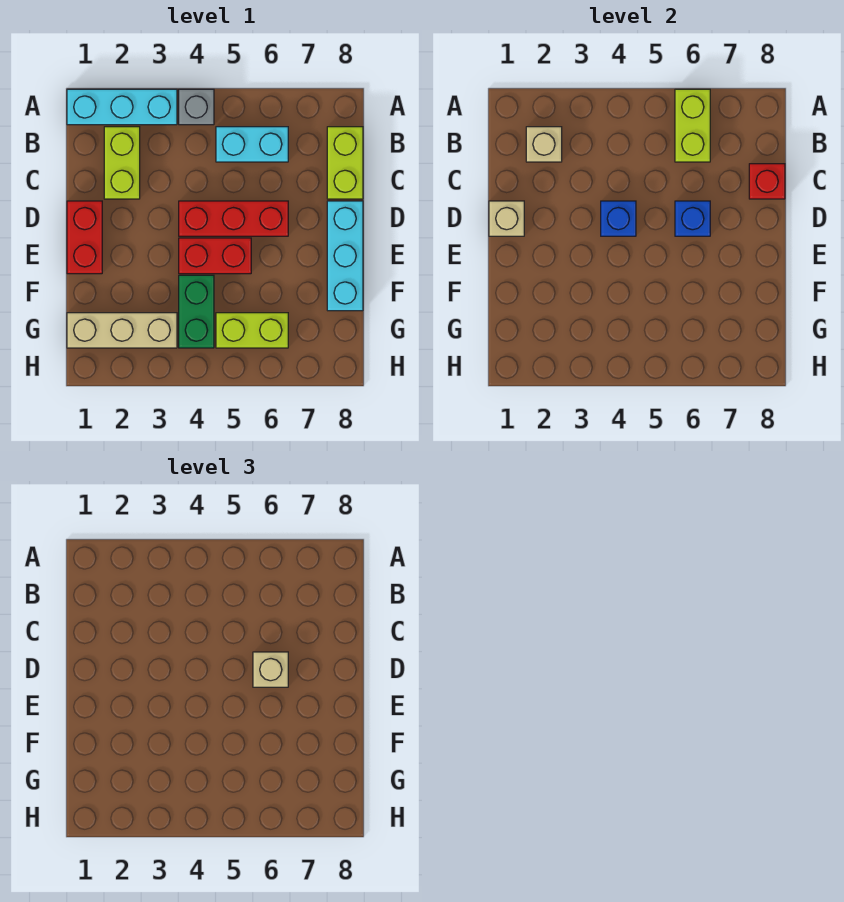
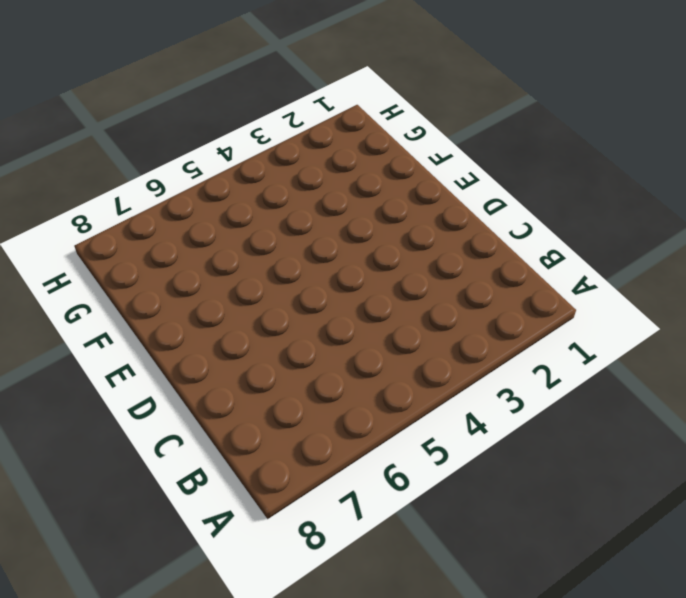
none -> cyan brick A1:A3 level 1
none -> grey brick A4 level 1
none -> lime brick B2:C2 level 1

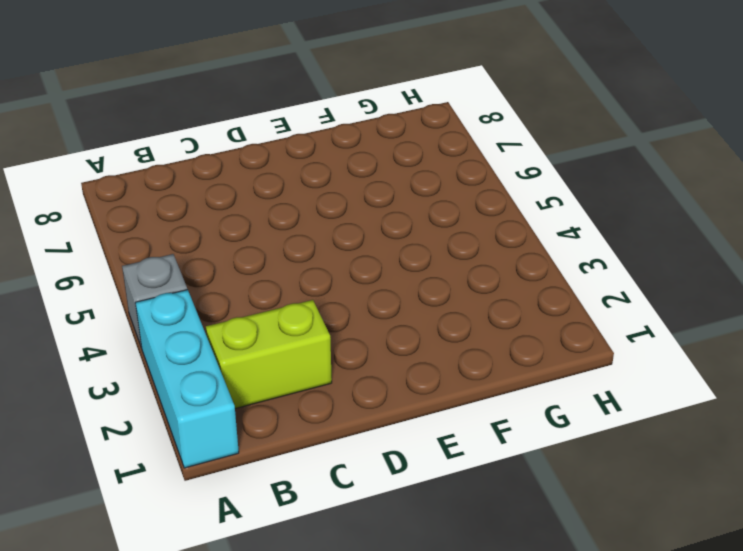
none -> cyan brick B5:B6 level 1
none -> lime brick B8:C8 level 1
none -> red brick D1:E1 level 1

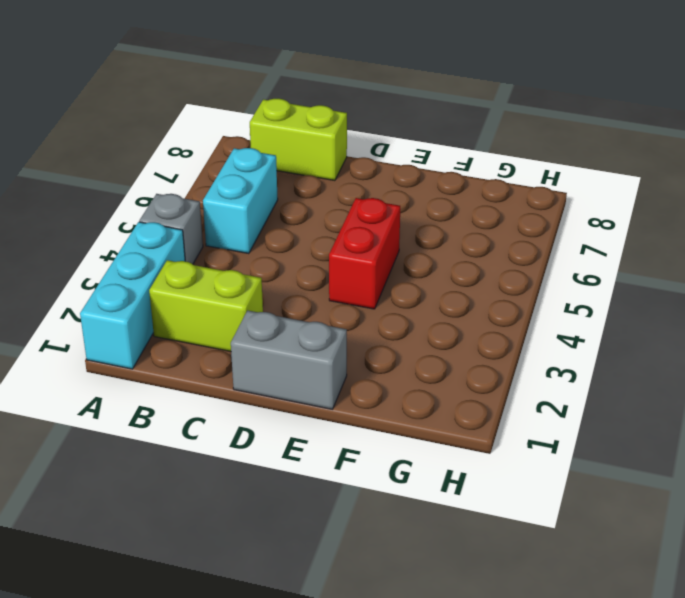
grey brick D1:E1 level 1 -> red brick D1:E1 level 1
none -> red brick D4:D6 level 1
none -> cyan brick D8:F8 level 1
none -> green brick F4:G4 level 1

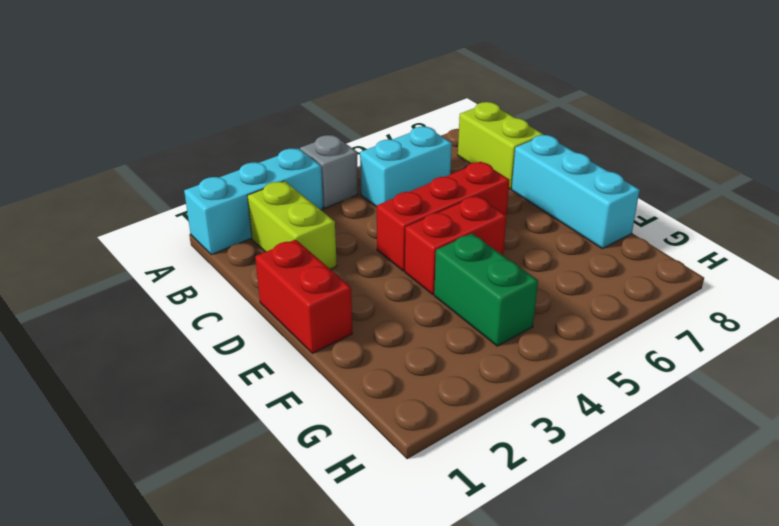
none -> tan brick G1:G3 level 1
none -> lime brick G5:G6 level 1
none -> lime brick A6:B6 level 2

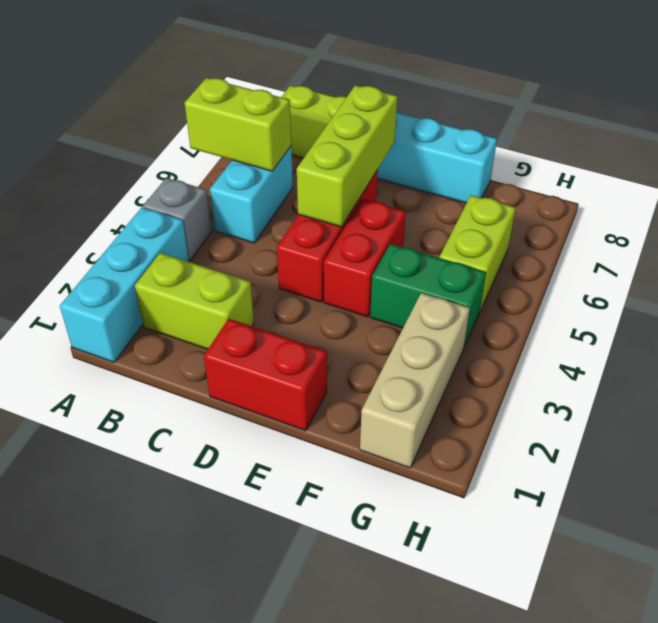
lime brick D5:D7 level 2 -> blue brick D6 level 2
none -> tan brick B2 level 2
none -> red brick C8 level 2
none -> tan brick D1 level 2

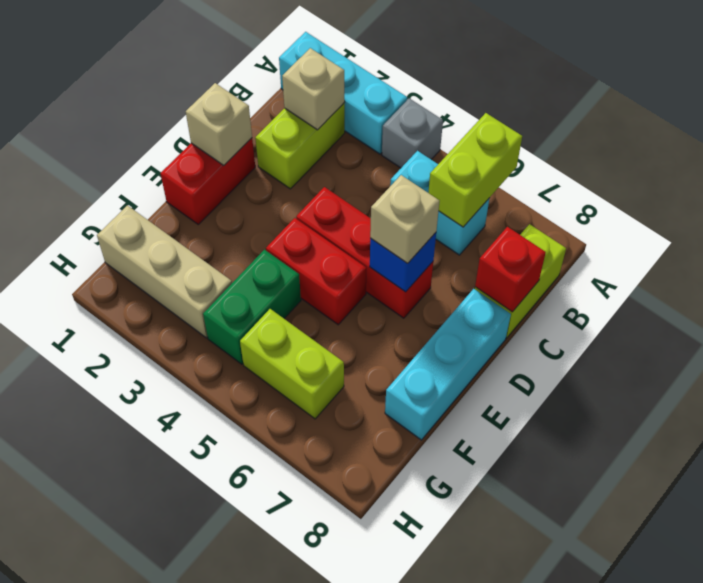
none -> blue brick D4 level 2

